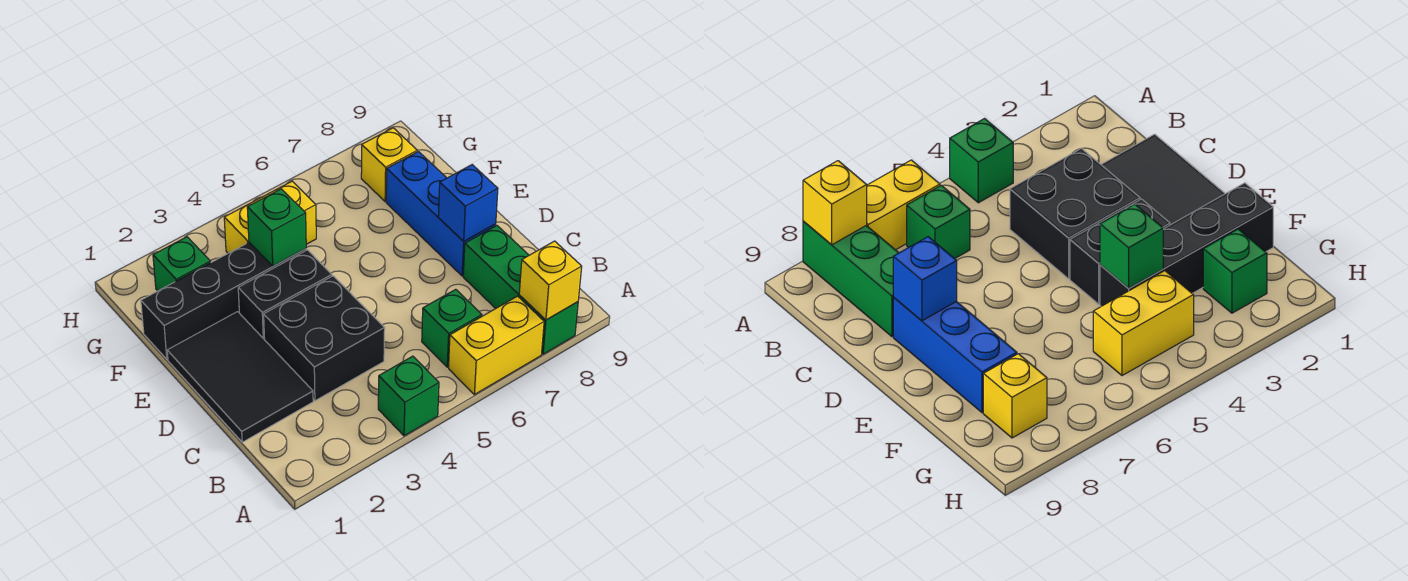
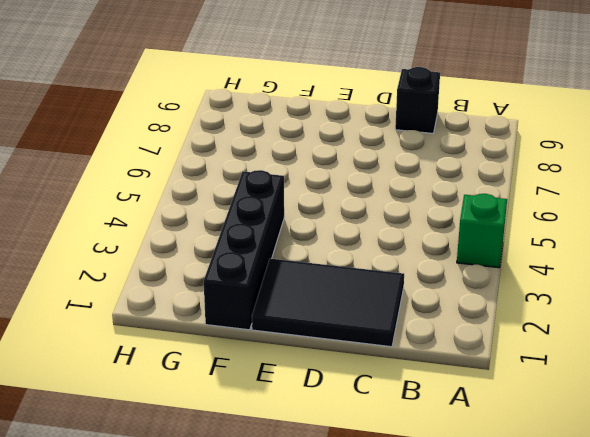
black brick C9 level 1 -> none
none -> yellow brick A6:A7 level 1
none -> green brick A8:C8 level 1
none -> green brick B6 level 1

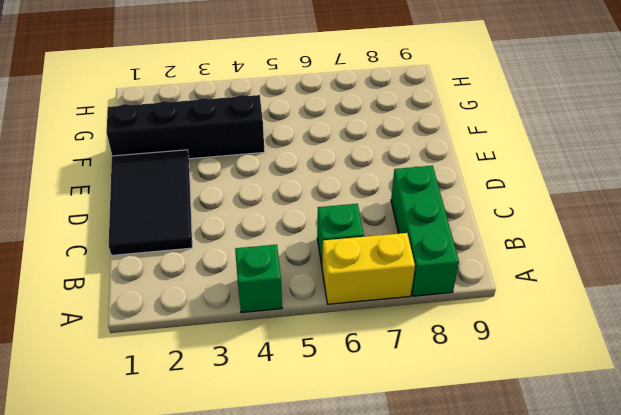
none -> black brick C3:D4 level 1
none -> blue brick D8:F8 level 1
none -> black brick E3:E4 level 1

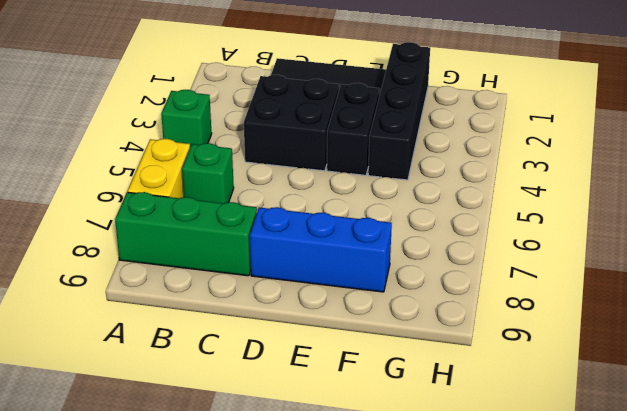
none -> green brick G2 level 1
none -> yellow brick G4:G5 level 1
none -> yellow brick G8 level 1

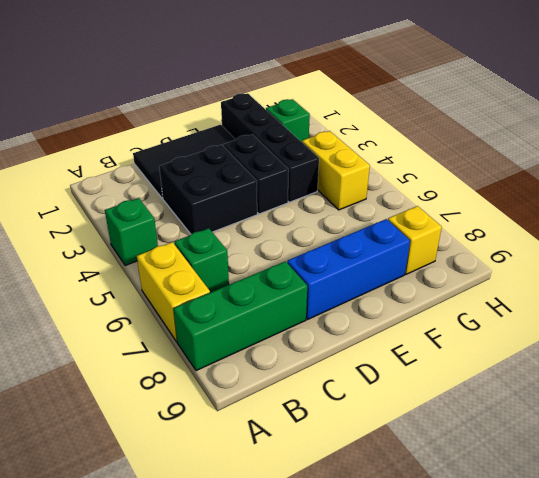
none -> yellow brick A8 level 2
none -> blue brick D8 level 2
none -> green brick F4 level 2

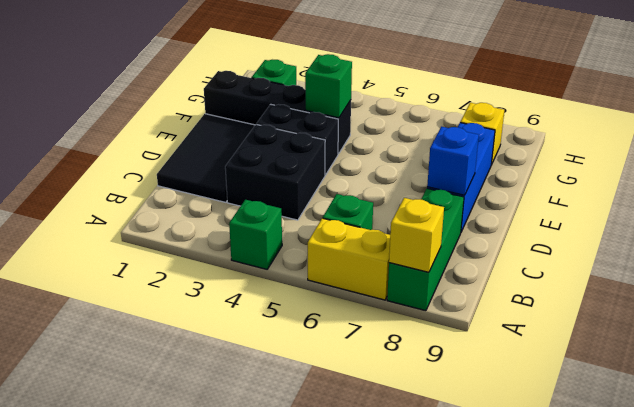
none -> yellow brick G4:G5 level 1

